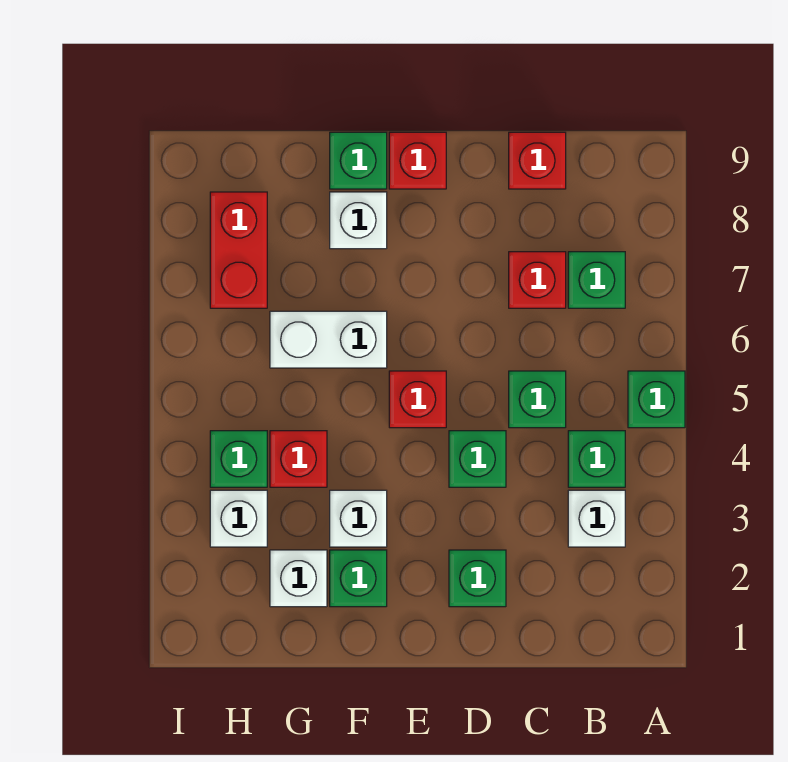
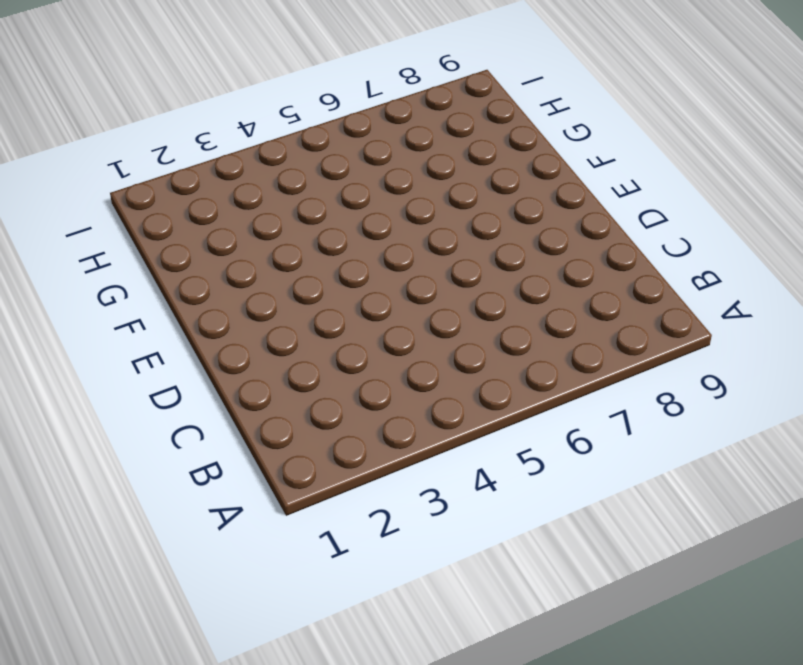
none -> green brick A5 level 1
none -> white brick B3 level 1
none -> green brick B4 level 1

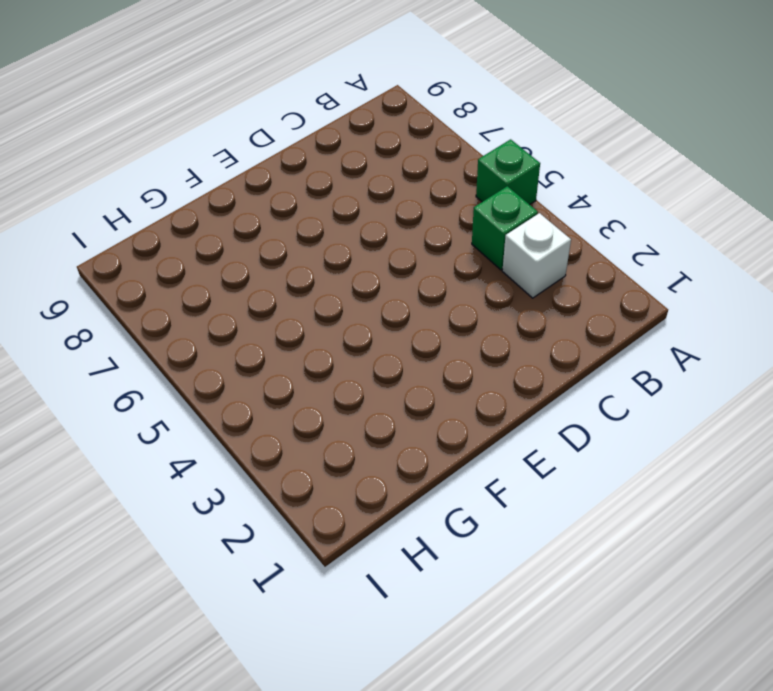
none -> green brick B7 level 1
none -> green brick C5 level 1
none -> red brick C7 level 1

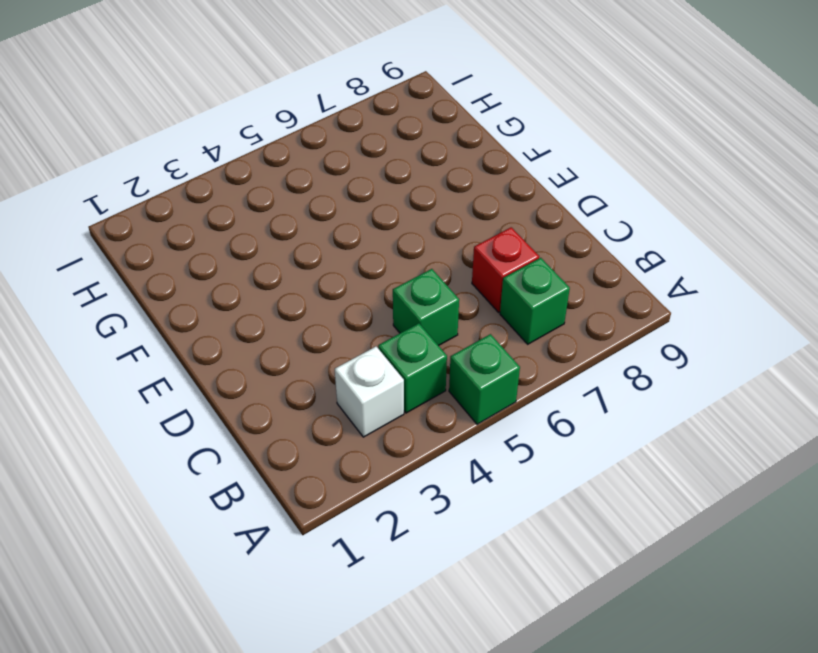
none -> red brick C9 level 1
none -> green brick D2 level 1
none -> green brick D4 level 1

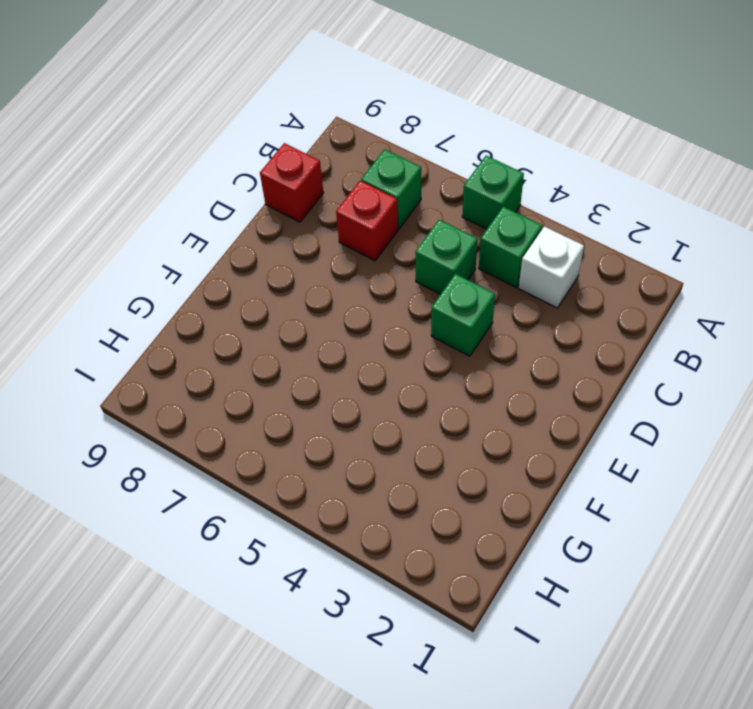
none -> green brick D2 level 1
none -> red brick E5 level 1
none -> red brick E9 level 1

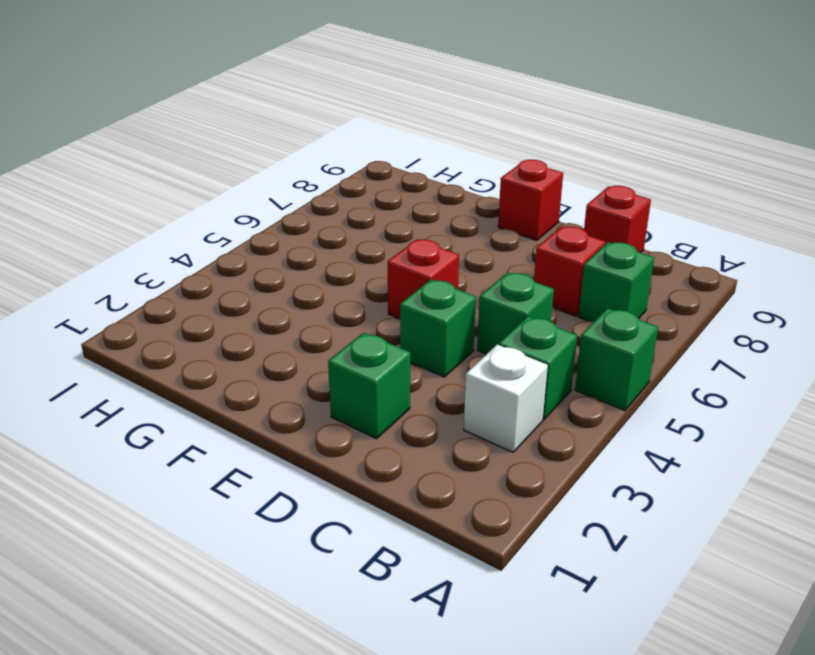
none -> green brick F2 level 1
none -> white brick F3 level 1
none -> white brick F6:G6 level 1

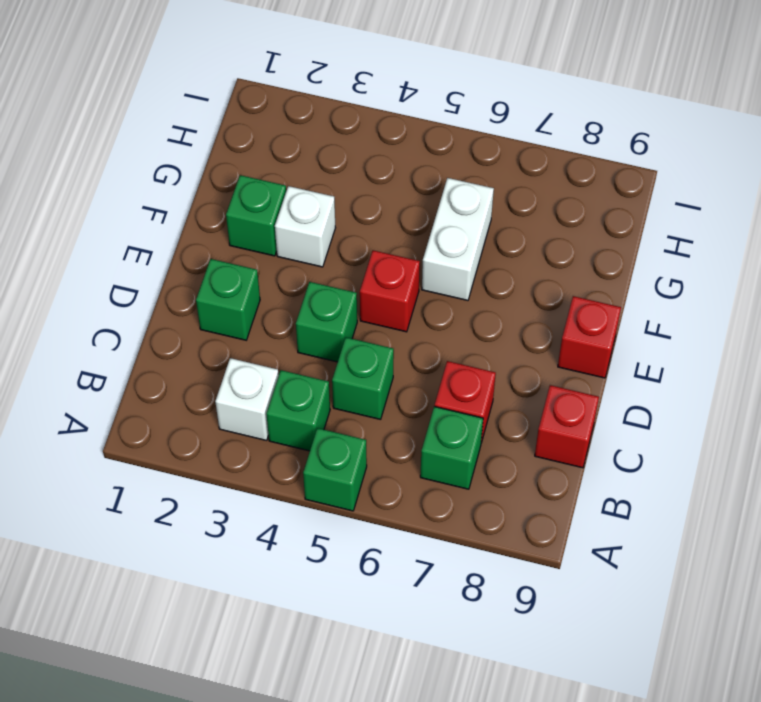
none -> white brick F8 level 1
none -> green brick F9 level 1
none -> white brick G2 level 1

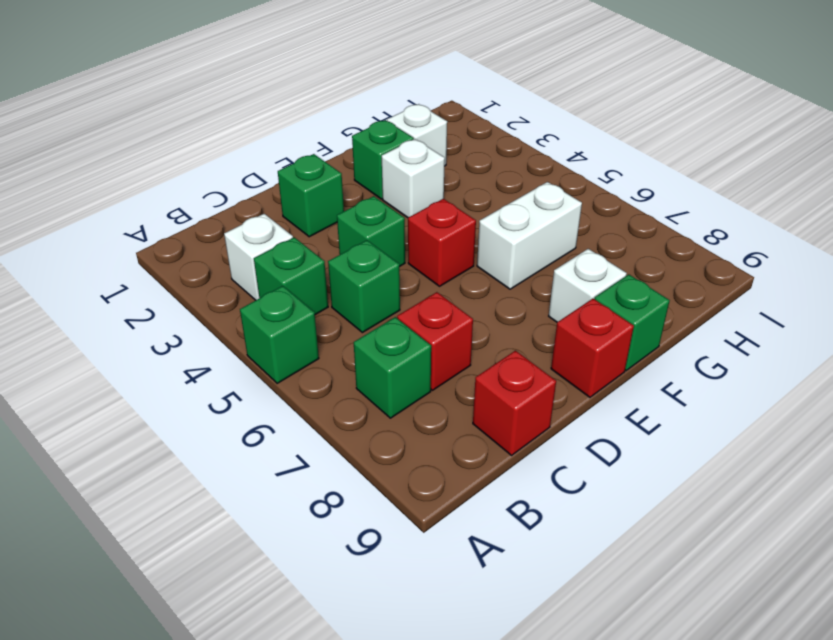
none -> red brick G4 level 1
none -> white brick H3 level 1
none -> green brick H4 level 1

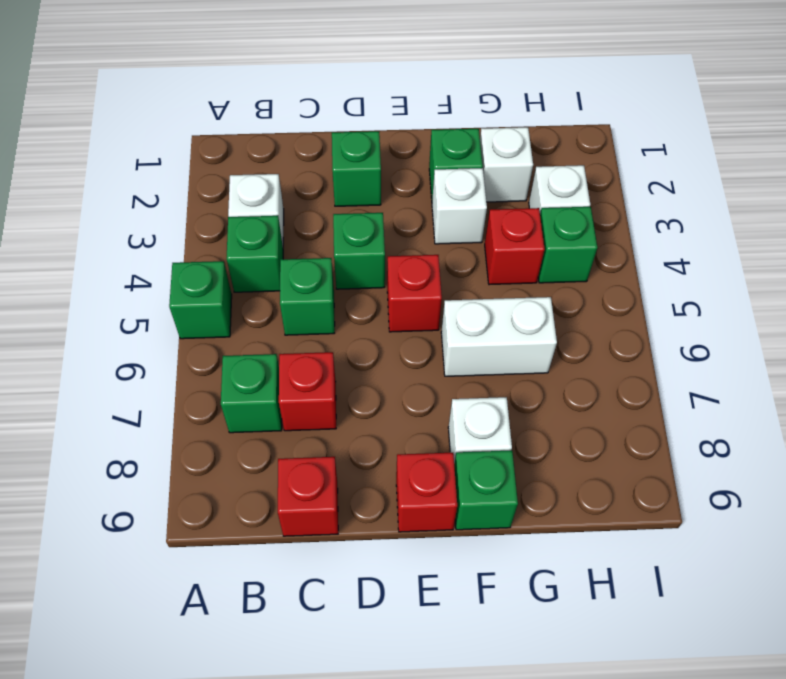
none -> red brick H7:H8 level 1

